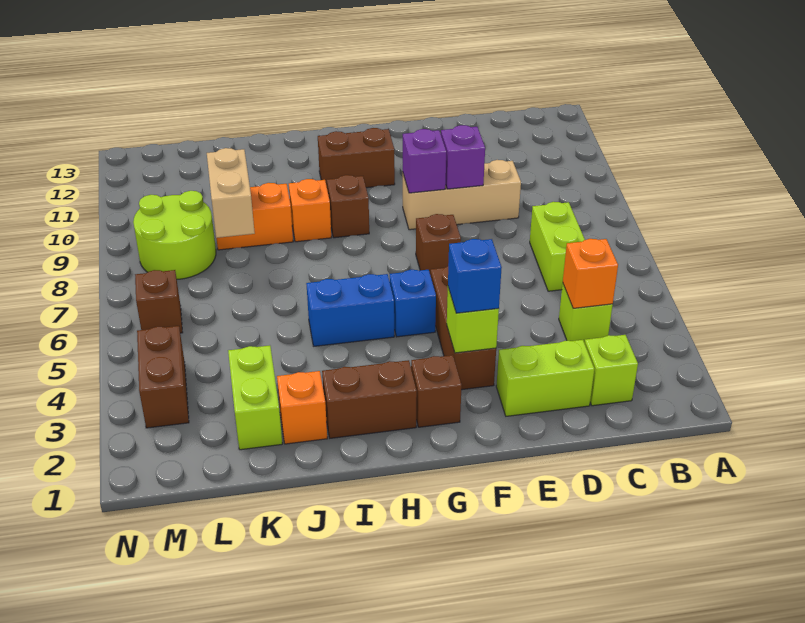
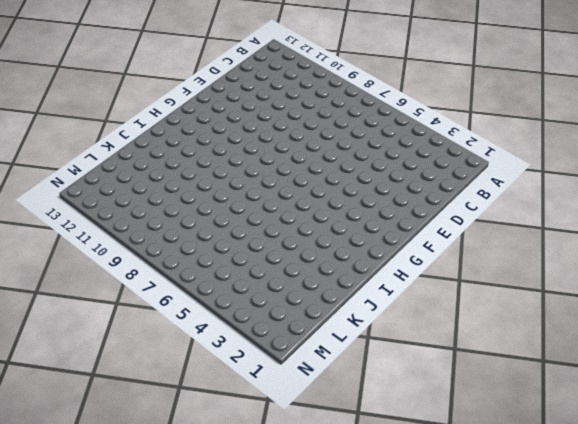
none -> lime brick C2 level 1
none -> lime brick C4 level 1
none -> lime brick C6:C7 level 1

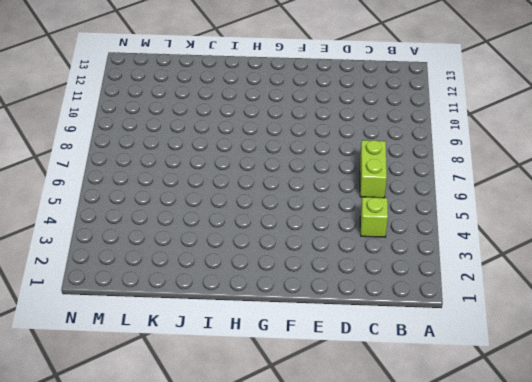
none -> lime brick C2 level 1
none -> lime brick D2:E2 level 1
none -> tan brick D9:F9 level 1

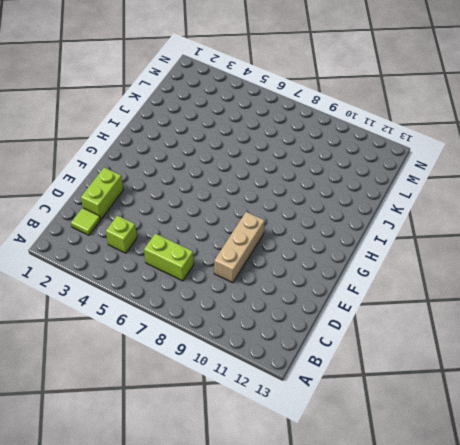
lime tile C2 level 1 -> lime brick C2 level 1
none -> brown brick F3:F5 level 1
none -> brown brick F7 level 1
none -> brown brick G2 level 1

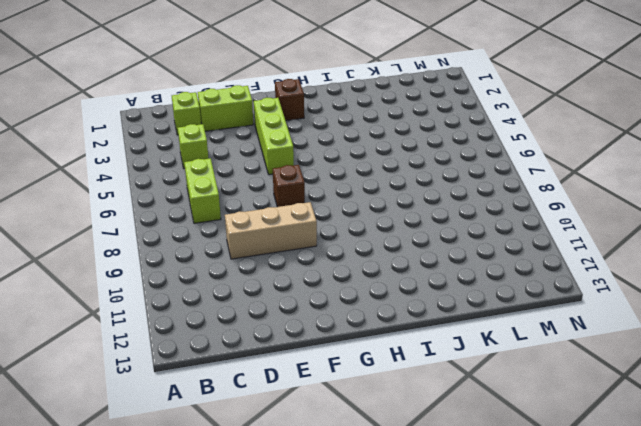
lime brick F3:F5 level 1 -> brown brick F3:F5 level 1
none -> blue brick G5 level 1
none -> brown brick G11:H11 level 1
none -> brown brick H2:I2 level 1

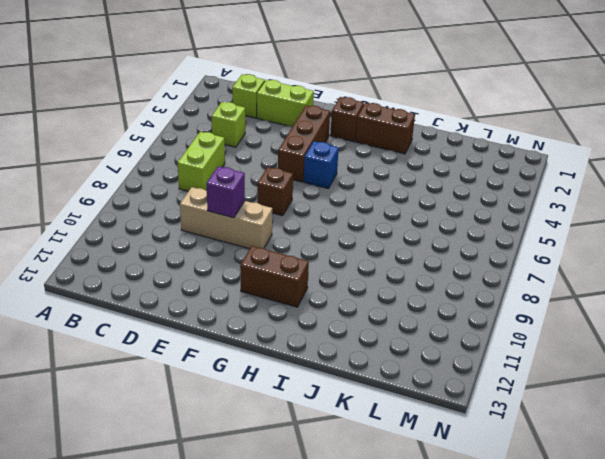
none -> blue brick H5:I5 level 1
none -> brown brick H9 level 1
none -> orange brick I9 level 1

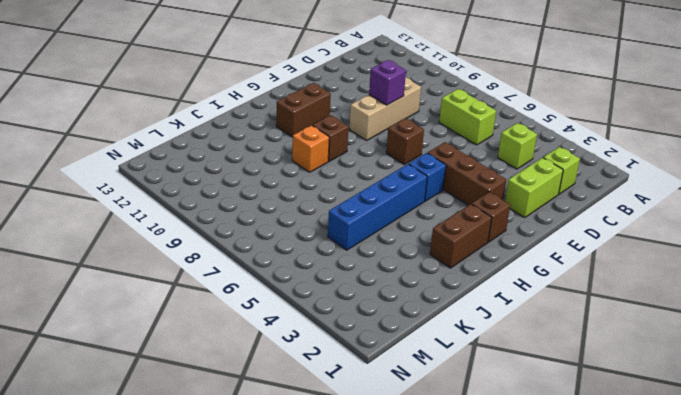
blue brick H5:K5 level 1 -> blue brick H5:I5 level 1
none -> orange brick J2 level 1
none -> orange brick J9:K9 level 1
none -> lime brick K2:K3 level 1

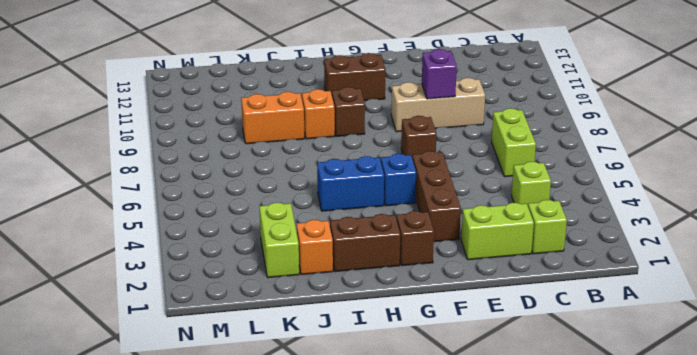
none -> lime round brick L8:M9 level 1
none -> brown brick M3:M4 level 1
none -> brown brick M6 level 1

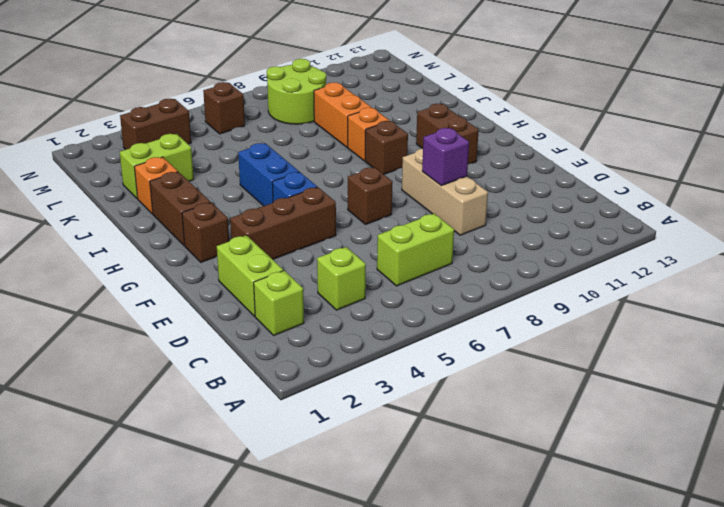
none -> orange brick C4 level 2
none -> lime brick F3 level 2
none -> purple brick F9 level 2

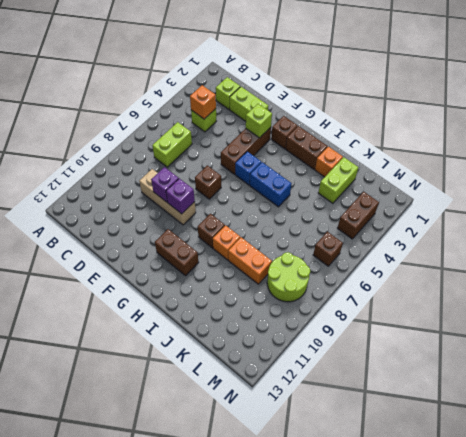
none -> tan brick K8:K9 level 2
none -> blue brick F3 level 3

